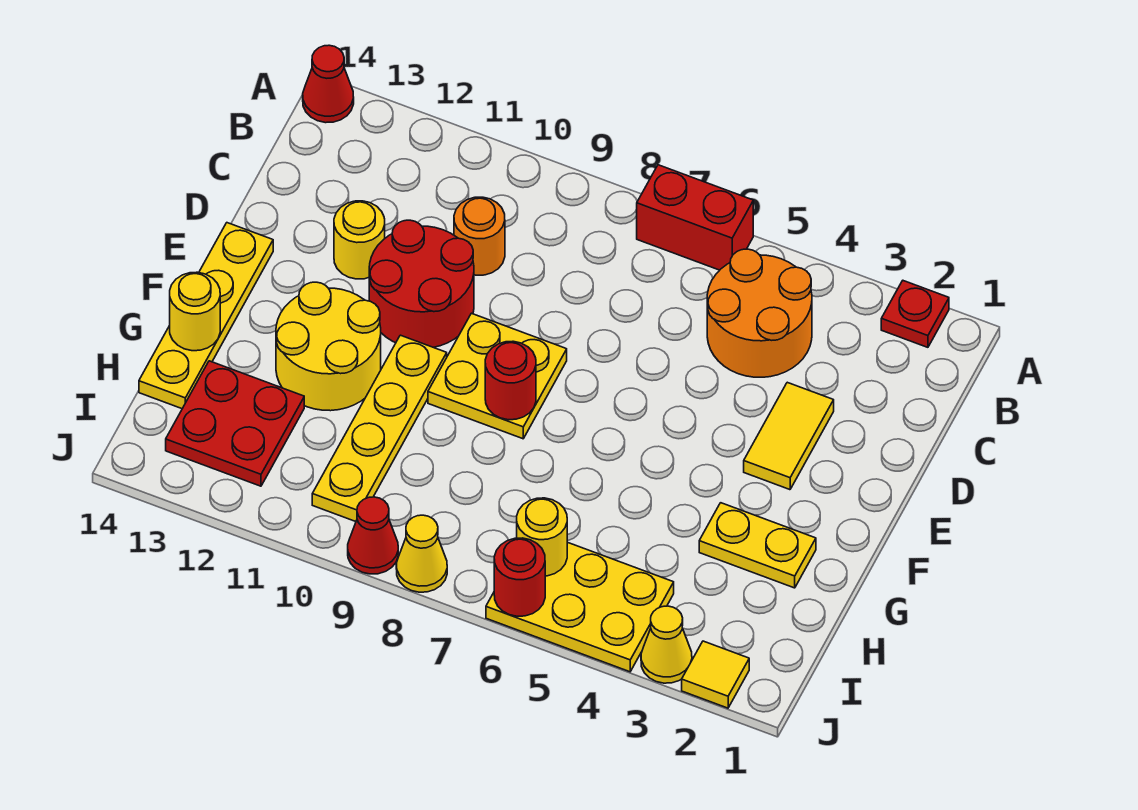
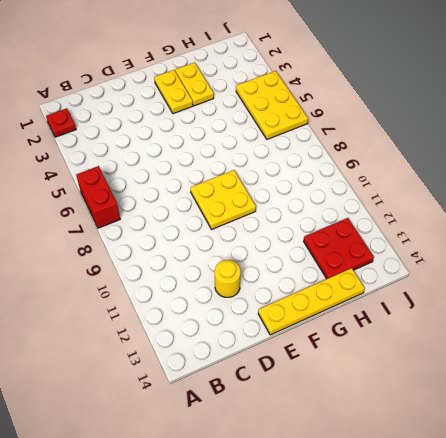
yellow plate F2:F3 level 1 -> none
none -> red cone A14 level 1
none -> orange round brick B4:C5 level 1
none -> orange round brick C10 level 1

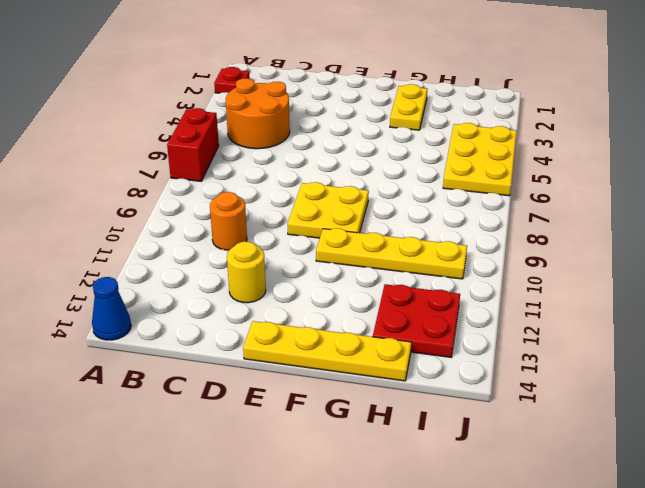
blue cone A14 level 1 -> red cone A14 level 1
none -> yellow tile D3:E3 level 1
none -> red round brick D10:E11 level 1
none -> yellow round brick F11:G12 level 1

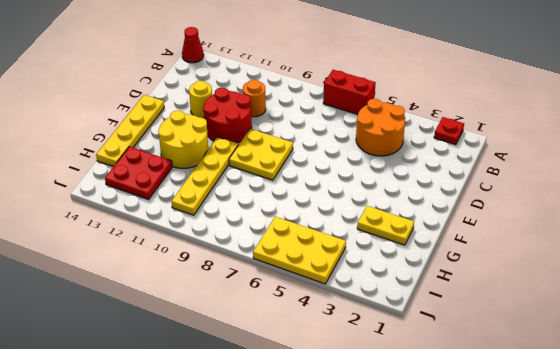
none -> yellow tile D3:E3 level 1
none -> yellow tile J2 level 1
none -> yellow cone J3 level 1

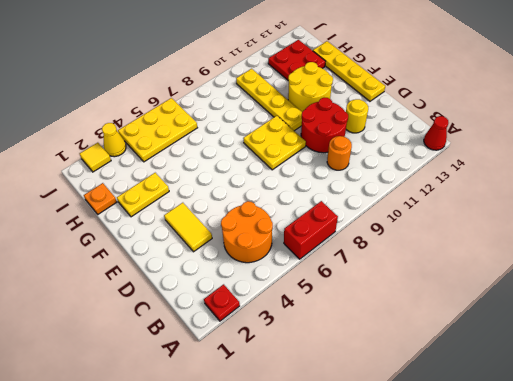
orange plate H1 level 1 -> none
none -> yellow cone J8 level 1
none -> red cone J9 level 1
none -> red round brick F8 level 2

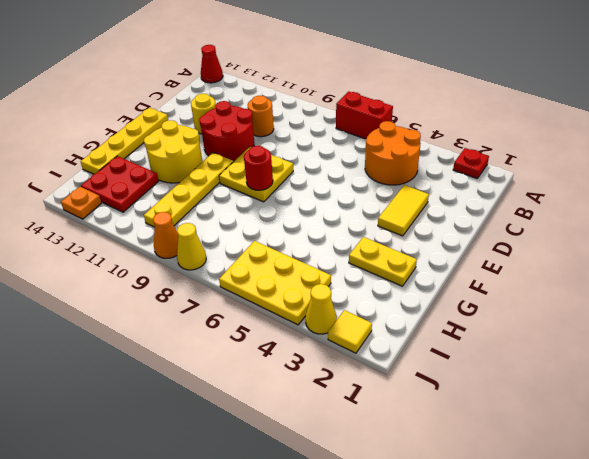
orange cone J9 level 1 -> red cone J9 level 1
orange plate J13 level 1 -> none
none -> yellow round brick G14 level 2
none -> yellow round brick I6 level 2
none -> red round brick J6 level 2

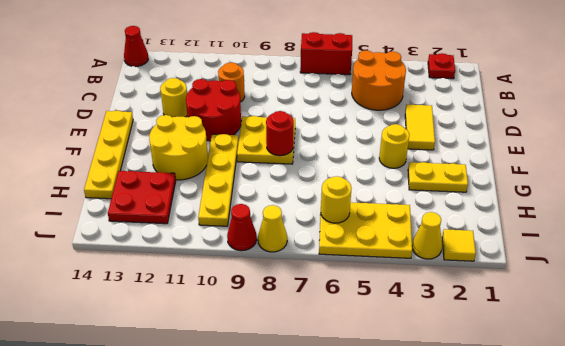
yellow round brick F4 level 1 -> yellow round brick G14 level 2
none -> red round brick J6 level 2

